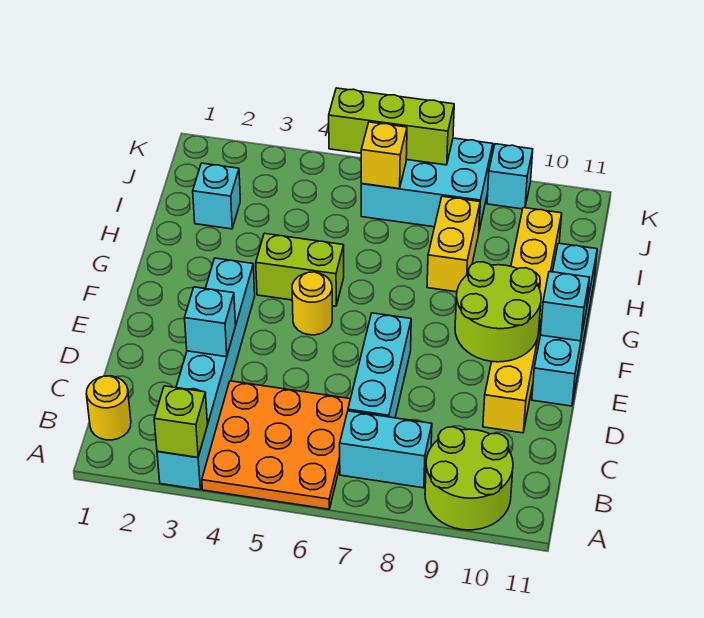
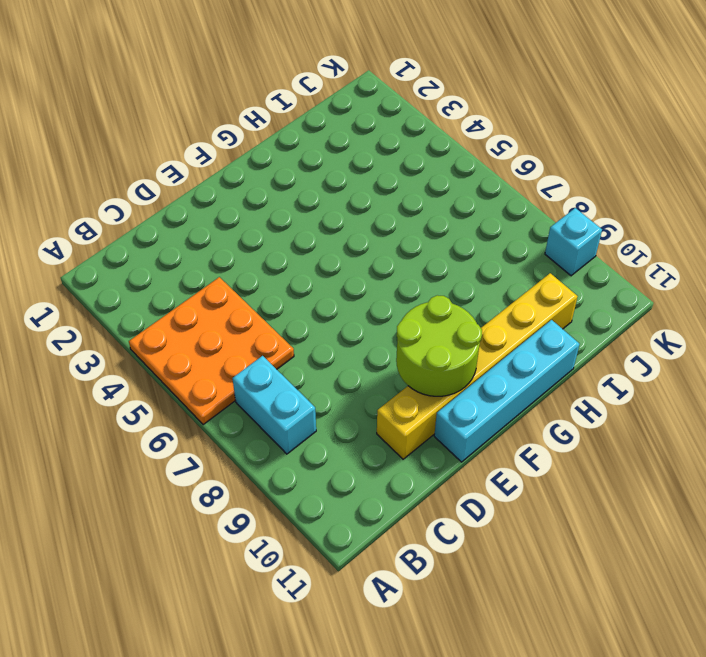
none -> cyan brick A3:F3 level 1
none -> lime round brick A9:B10 level 1
none -> yellow round brick B1 level 1

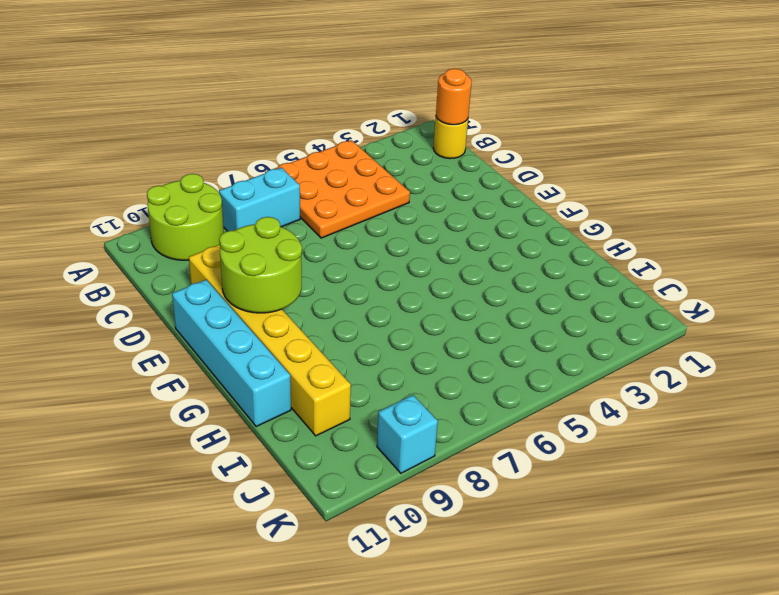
orange round brick B1 level 2 -> none
none -> cyan brick A3:F3 level 1
none -> cyan brick C7:E7 level 1
none -> yellow round brick F5 level 1

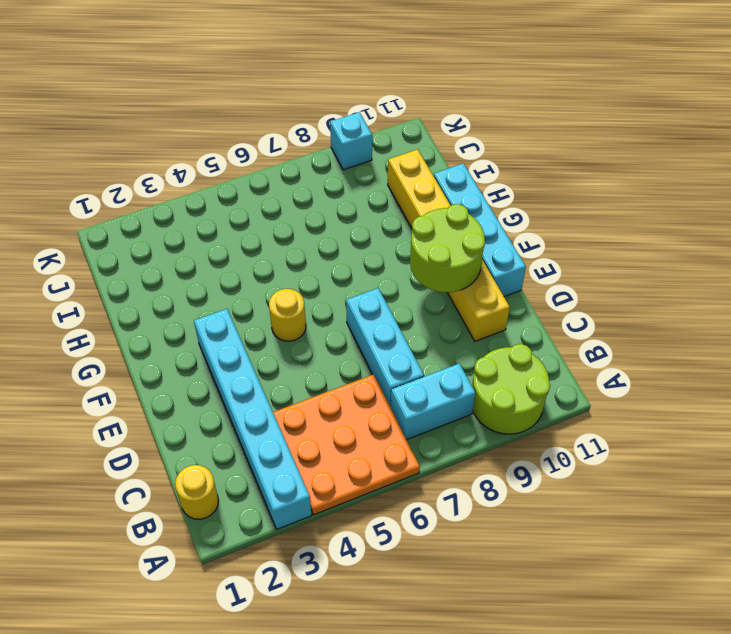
none -> lime brick G4:G5 level 1
none -> yellow brick H8:I8 level 1
none -> cyan brick I2 level 1

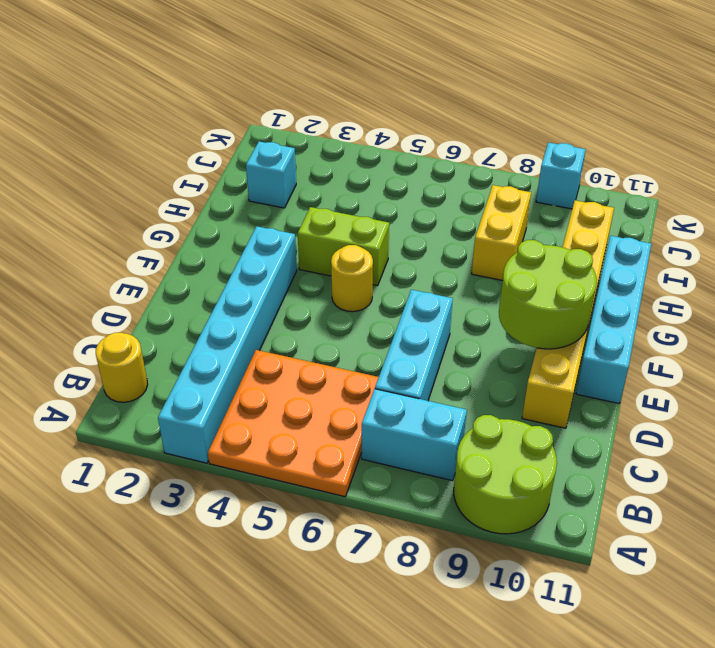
none -> cyan brick J6:K8 level 1
none -> lime brick A3 level 2
none -> cyan brick D3 level 2

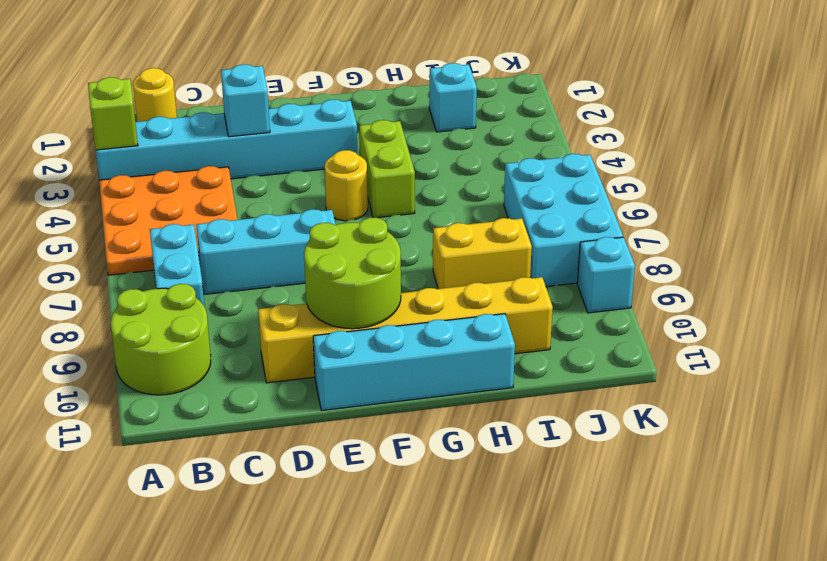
none -> cyan brick F11 level 2
none -> yellow brick J6 level 2
none -> lime brick K5:K7 level 2

